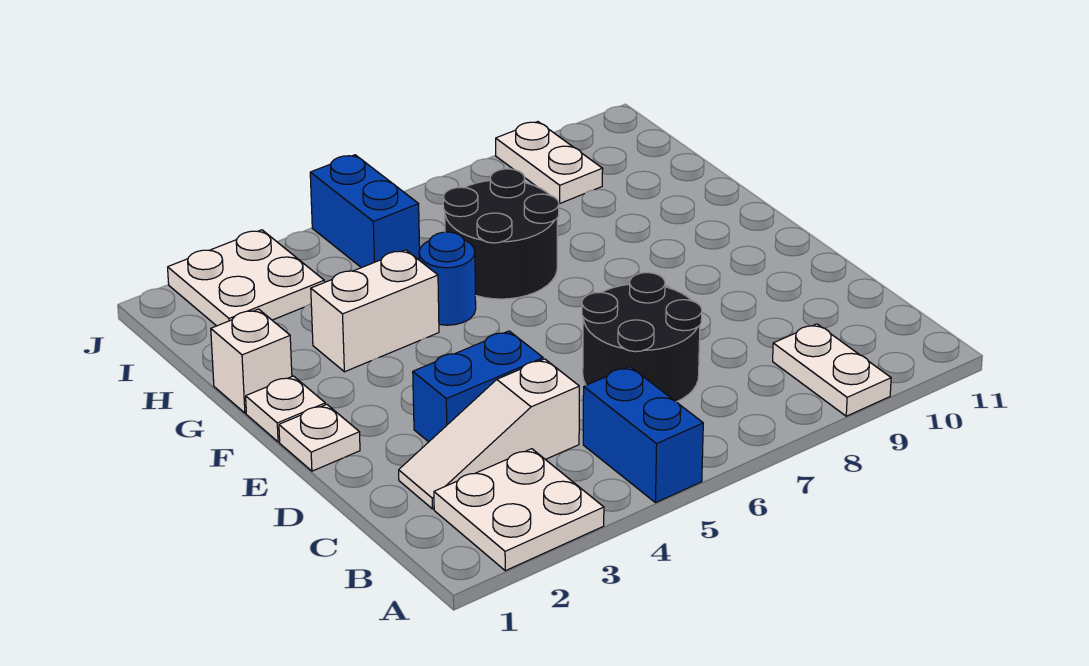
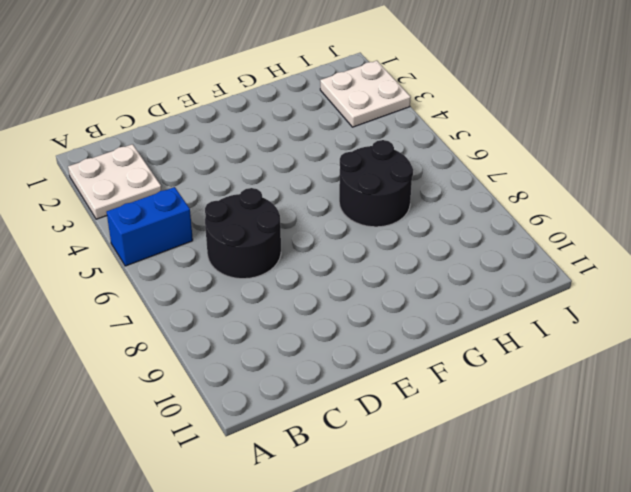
none -> white plate A9:B9 level 1
none -> white slope C2:C4 level 1 top 4
none -> blue brick D3:D4 level 1

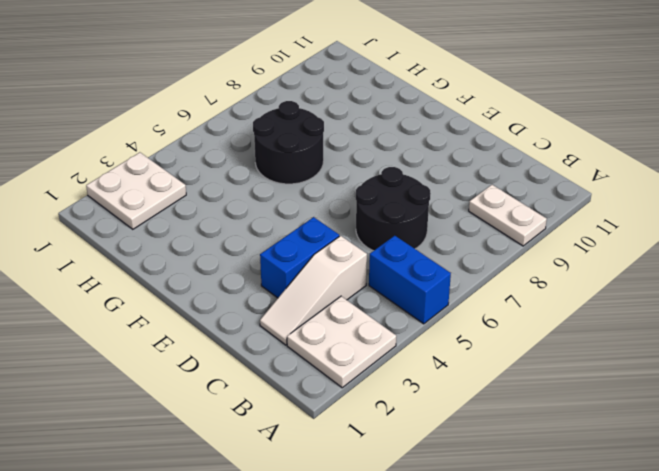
none -> white plate E1 level 1
none -> white plate F1 level 1
none -> white brick G1 level 1

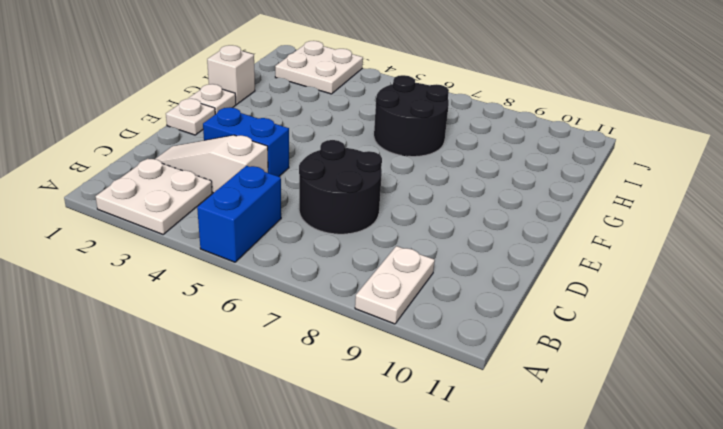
none -> white brick G3:G4 level 1
none -> blue round brick G5 level 1
none -> blue brick I5:J5 level 1

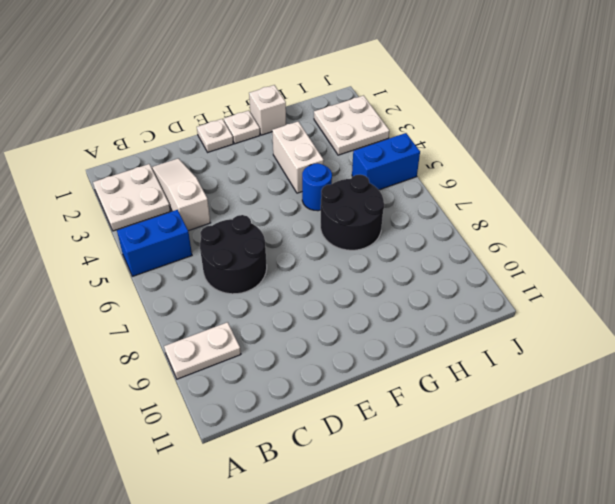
none -> blue brick D3:D4 level 1
none -> white plate I9:J9 level 1

